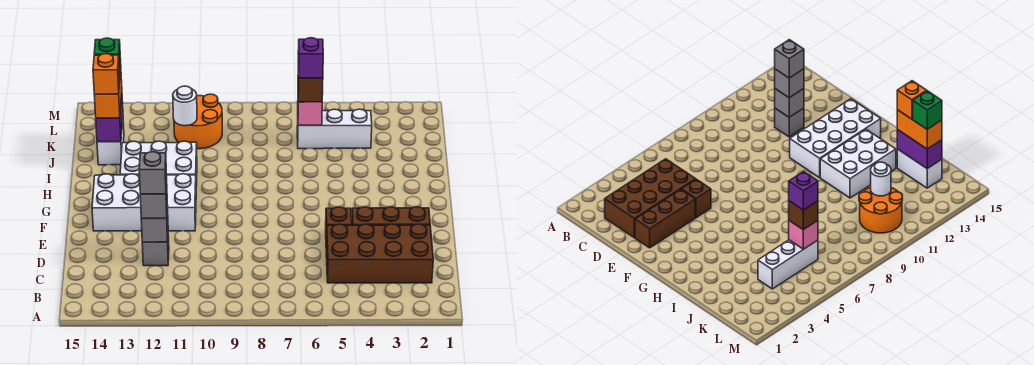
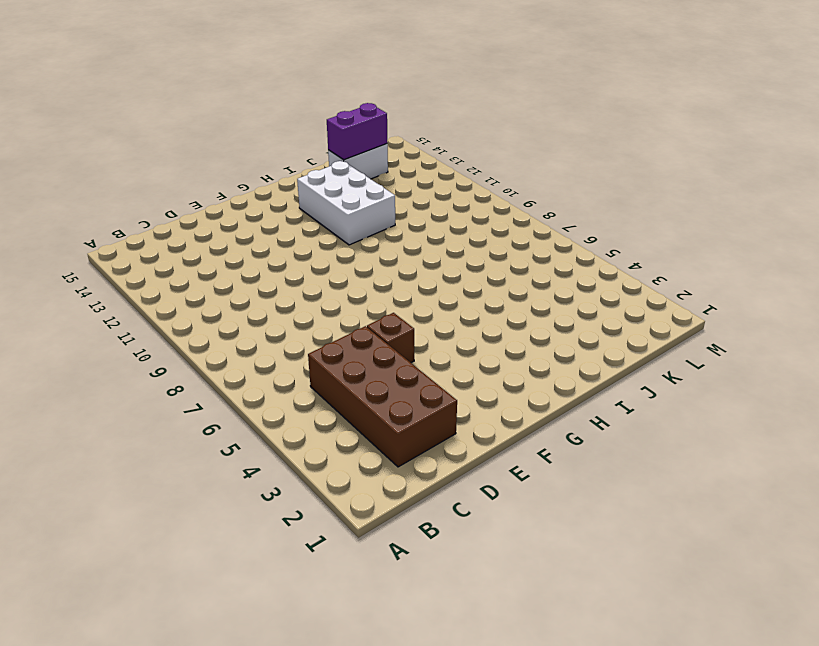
none -> grey brick D12 level 1
none -> brown brick E2:E4 level 1
none -> white brick F11:G14 level 1

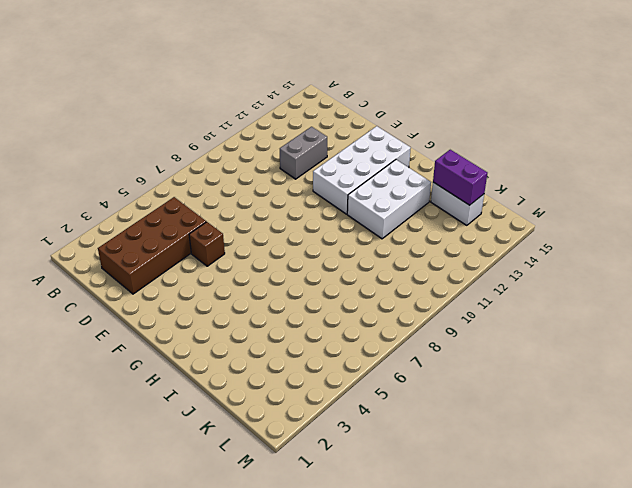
grey brick D11:D12 level 1 -> grey brick D12 level 1
none -> brown brick E2:E4 level 1
none -> white brick K4:K6 level 1
none -> orange round brick K10:L11 level 1

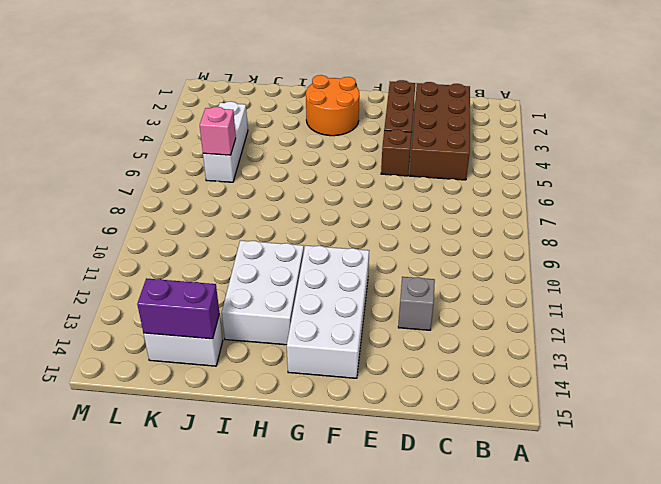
orange round brick G2:H3 level 1 -> orange round brick K10:L11 level 1
none -> grey brick D12 level 2
none -> white round brick K11 level 2
none -> grey brick D12 level 3

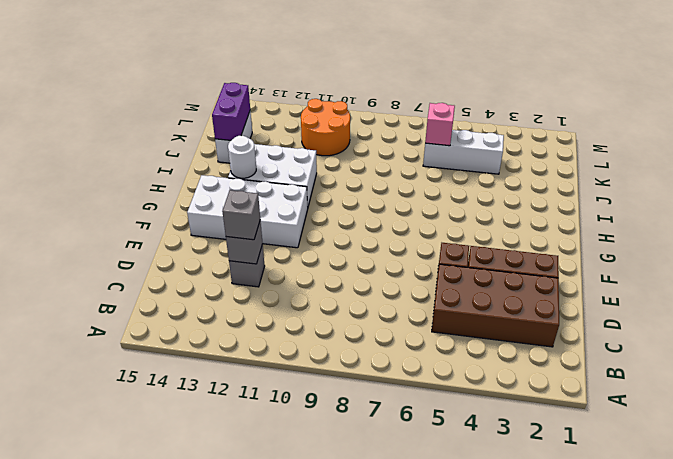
white round brick H13 level 2 -> white round brick K11 level 2
none -> orange brick J14:K14 level 3
none -> brown brick K6 level 3
none -> grey brick D12 level 4

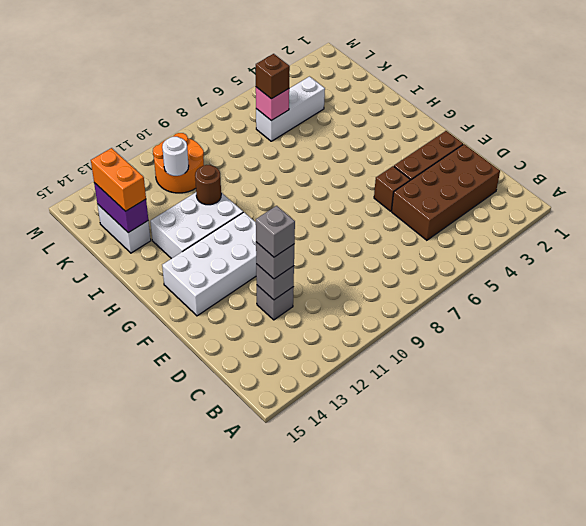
brown round brick I11 level 2 -> none
none -> orange brick J14 level 4
none -> purple brick K6 level 4
none -> green brick K14 level 4

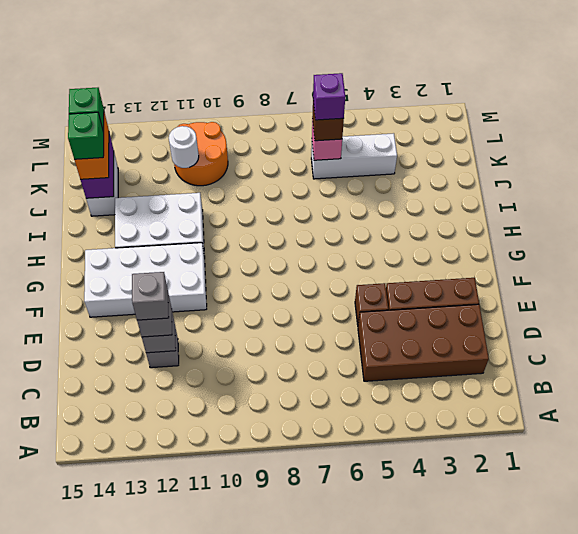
green brick J14 level 4 -> orange brick J14 level 4

